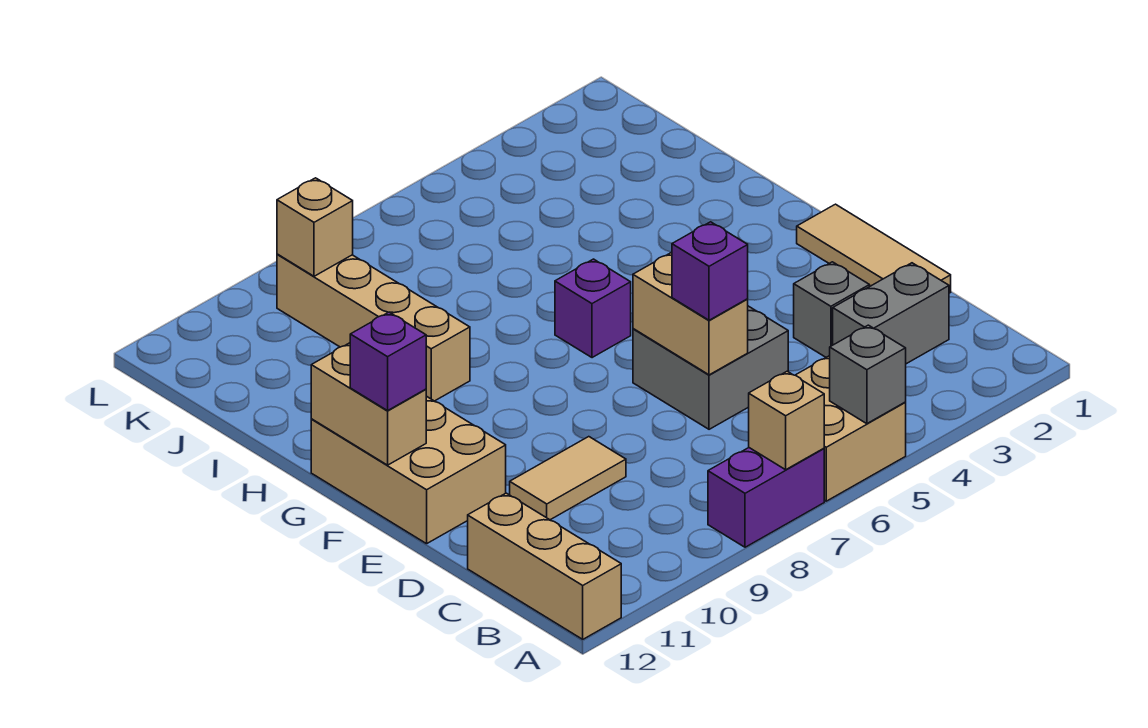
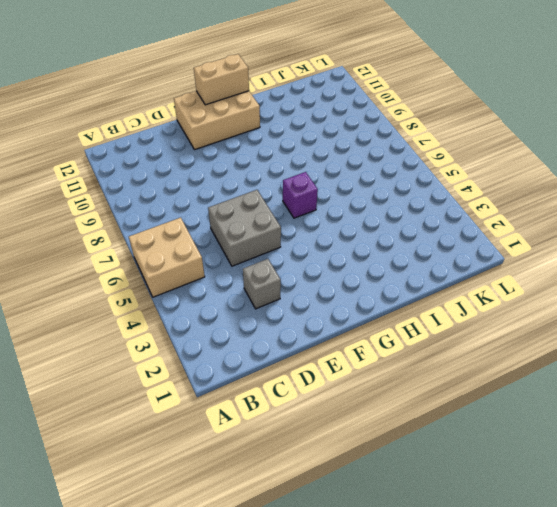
none -> purple brick A7:A8 level 1
none -> tan brick A12:C12 level 1
none -> grey brick C2:C3 level 1

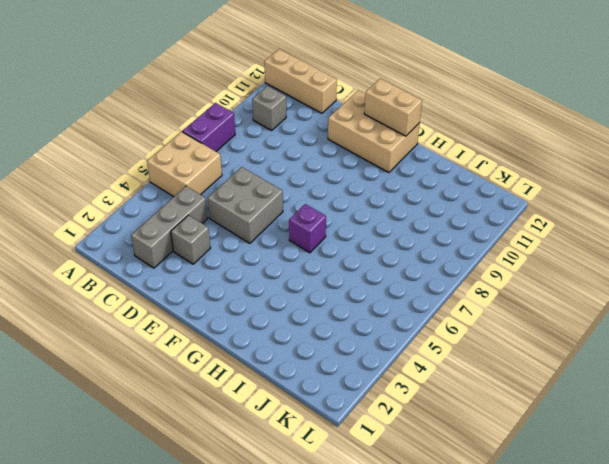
grey brick B10 level 1 -> grey brick A5 level 2
grey brick C2:C4 level 1 -> grey brick C2:C3 level 1
none -> tan tile D1:F1 level 1
none -> tan tile D9:D10 level 1
none -> tan brick H9:K9 level 1

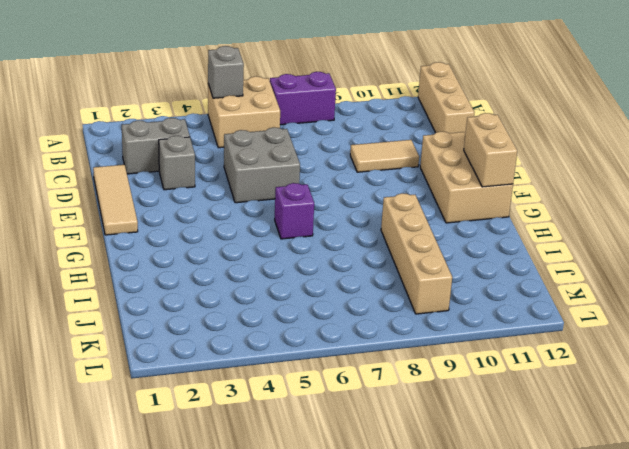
none -> tan brick A7 level 2
none -> tan brick D6:E6 level 2
none -> tan brick K9 level 2

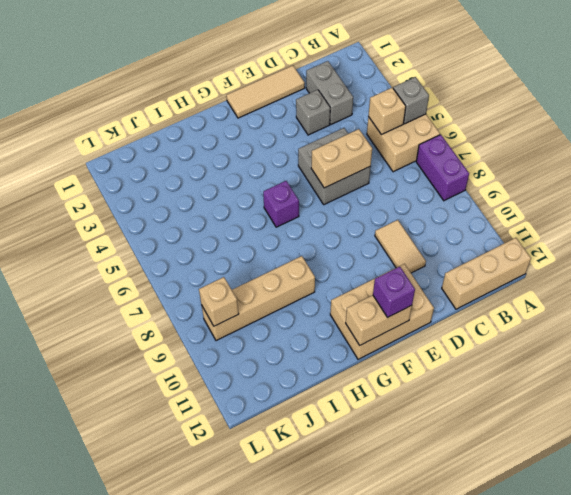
tan brick B5 level 2 -> tan brick A7 level 2
none -> purple brick D6 level 3

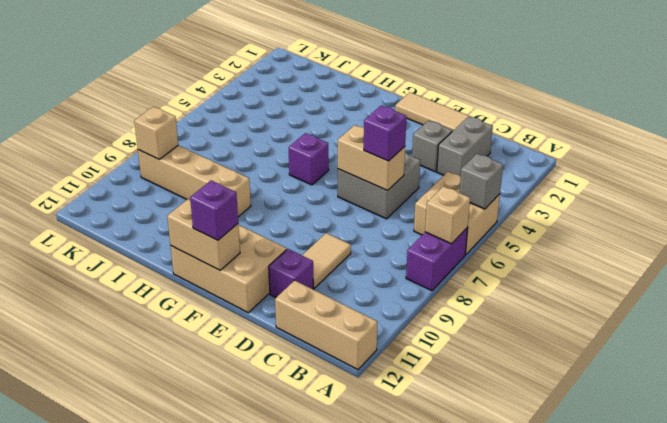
purple brick D11 level 1 -> none

